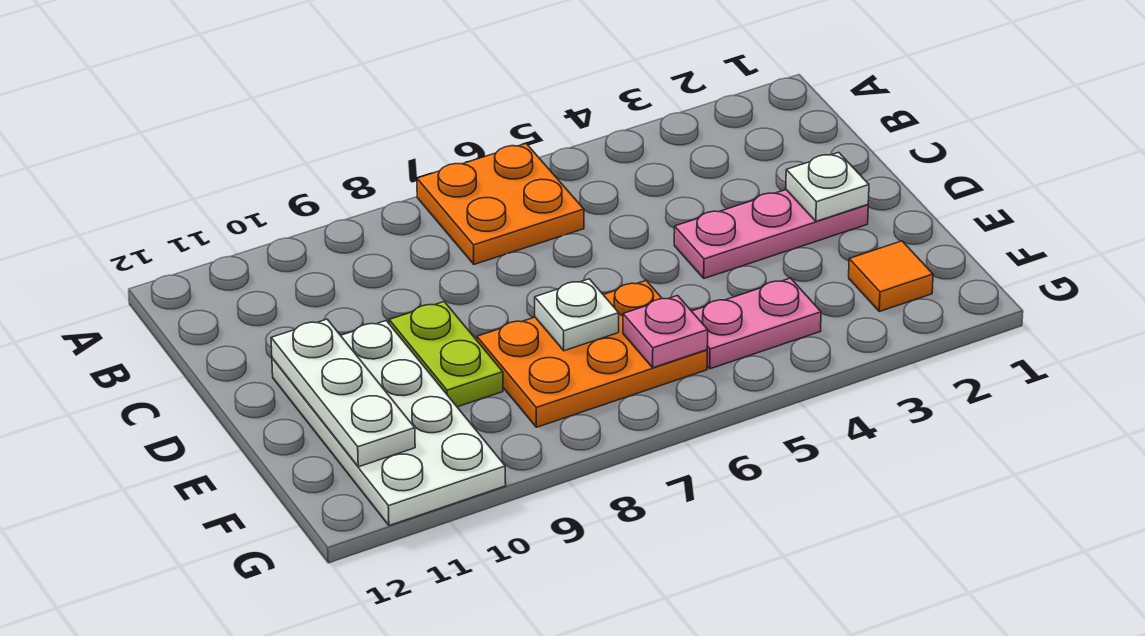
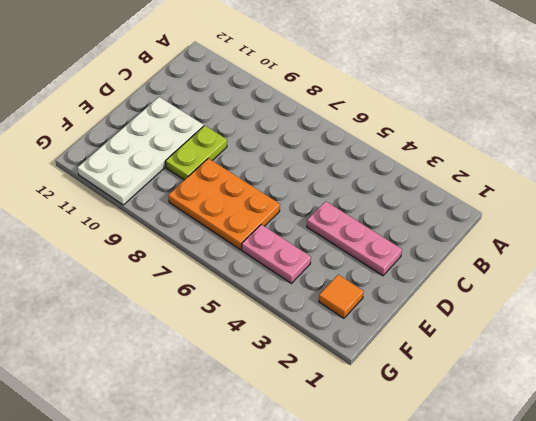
none -> orange plate A6:B7 level 1
none -> white plate D2 level 2

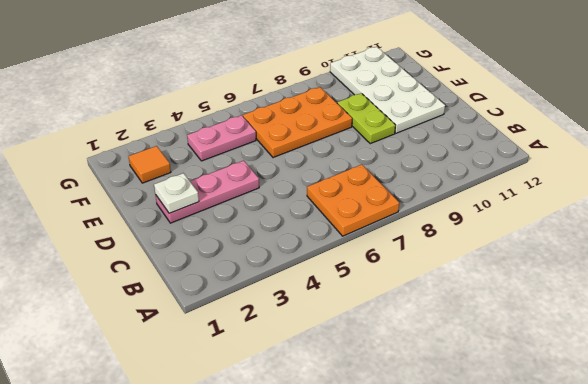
none -> white plate D11:F11 level 2
none -> white plate E7 level 2

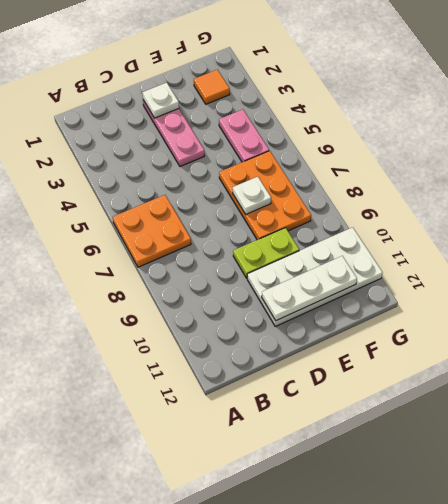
none -> pink plate F6 level 2

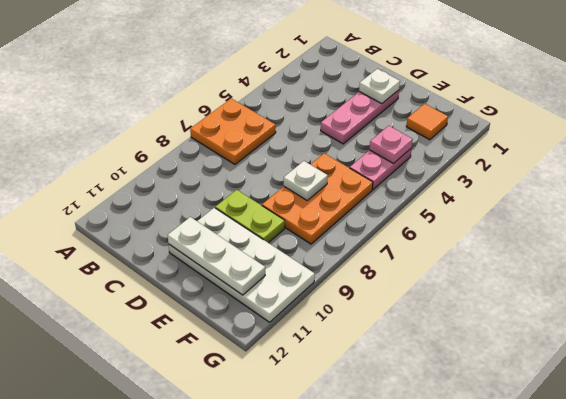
pink plate F4 level 2 -> pink plate F6 level 2

